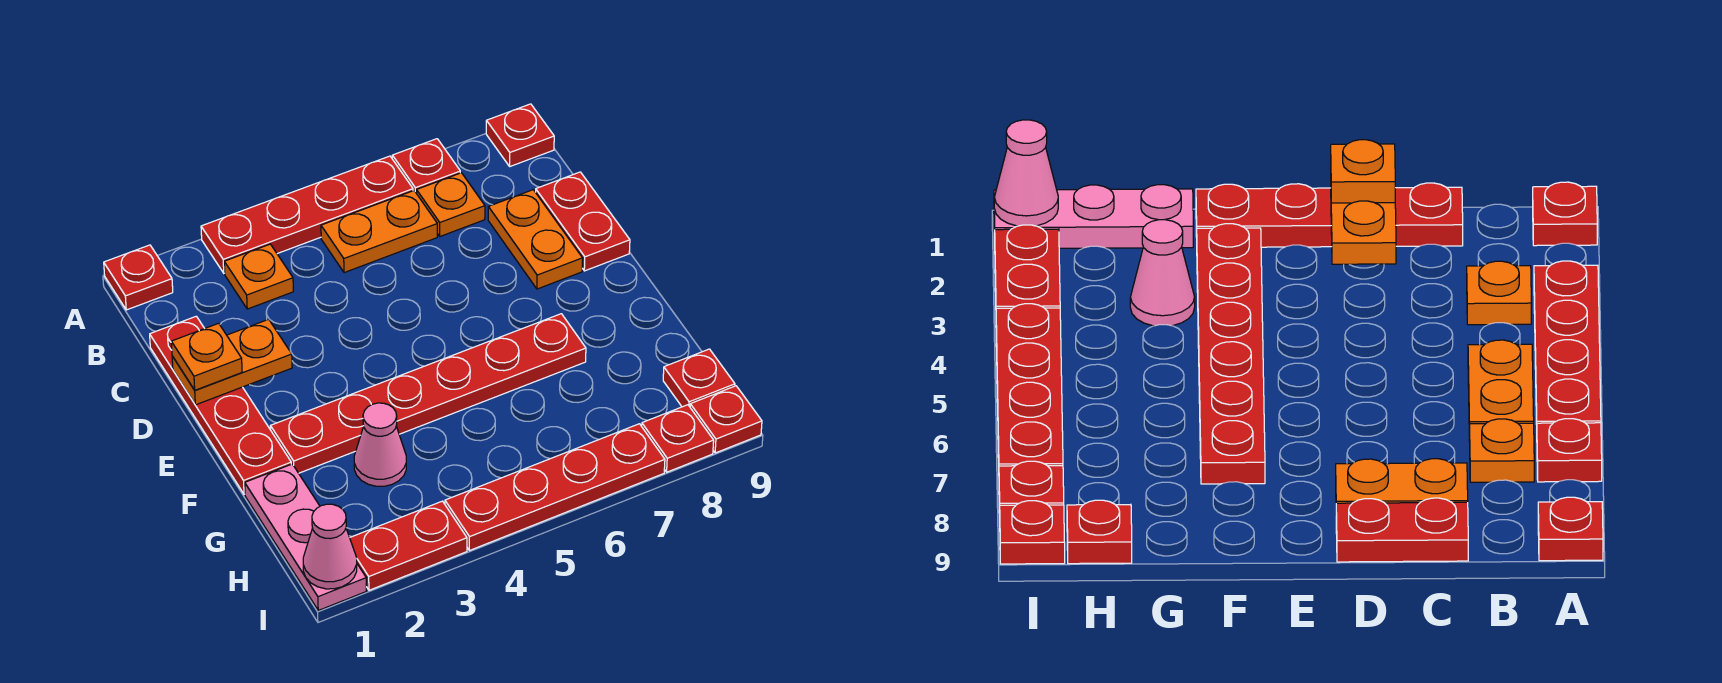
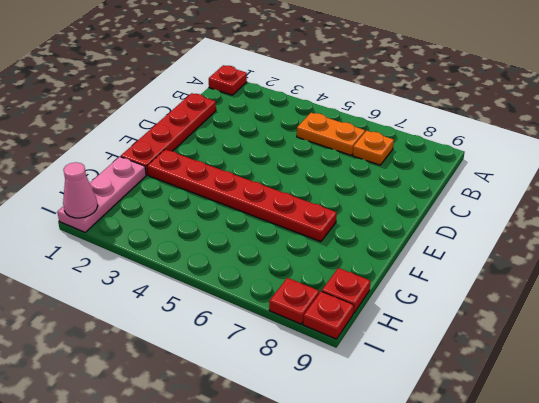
none -> red plate A3:A6 level 1
none -> red plate A7 level 1
none -> red plate A9 level 1

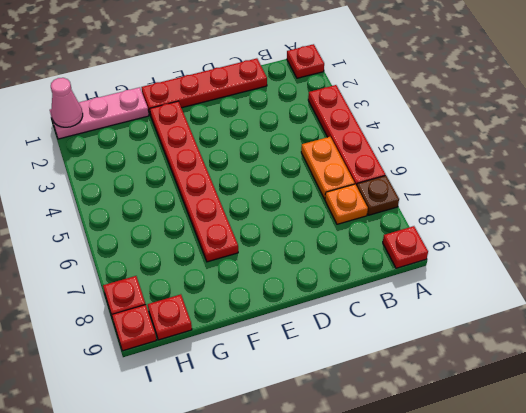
brown plate A7 level 1 -> red plate A7 level 1
none -> orange plate B3 level 1
none -> orange plate C8:D8 level 1
none -> red plate C9:D9 level 1

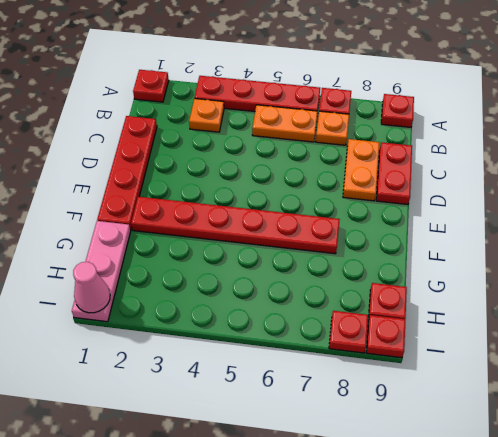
none -> pink cone G3 level 1
none -> red plate I2:I3 level 1
none -> red plate I4:I7 level 1

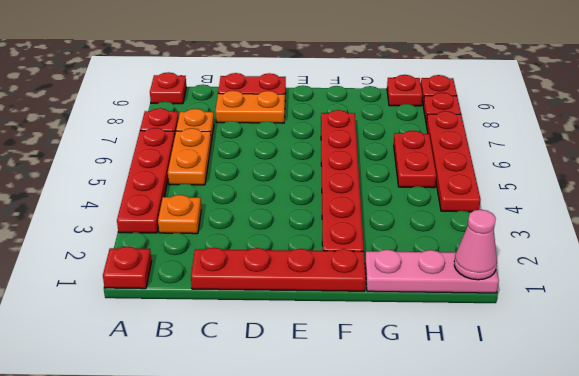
red plate H5:H6 level 1 -> red plate I2:I3 level 1
none -> pink cone G3 level 1
none -> orange plate D1:D2 level 2
none -> orange plate D1 level 3

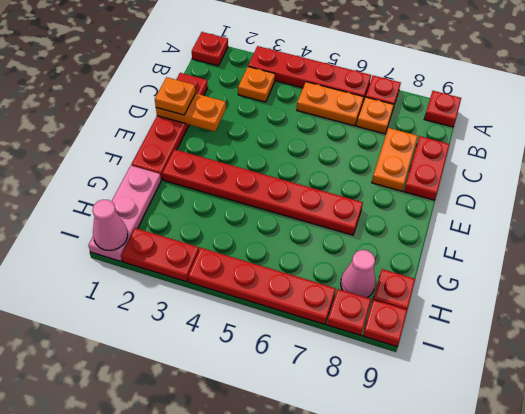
pink cone H8 level 1 -> pink cone G3 level 1

